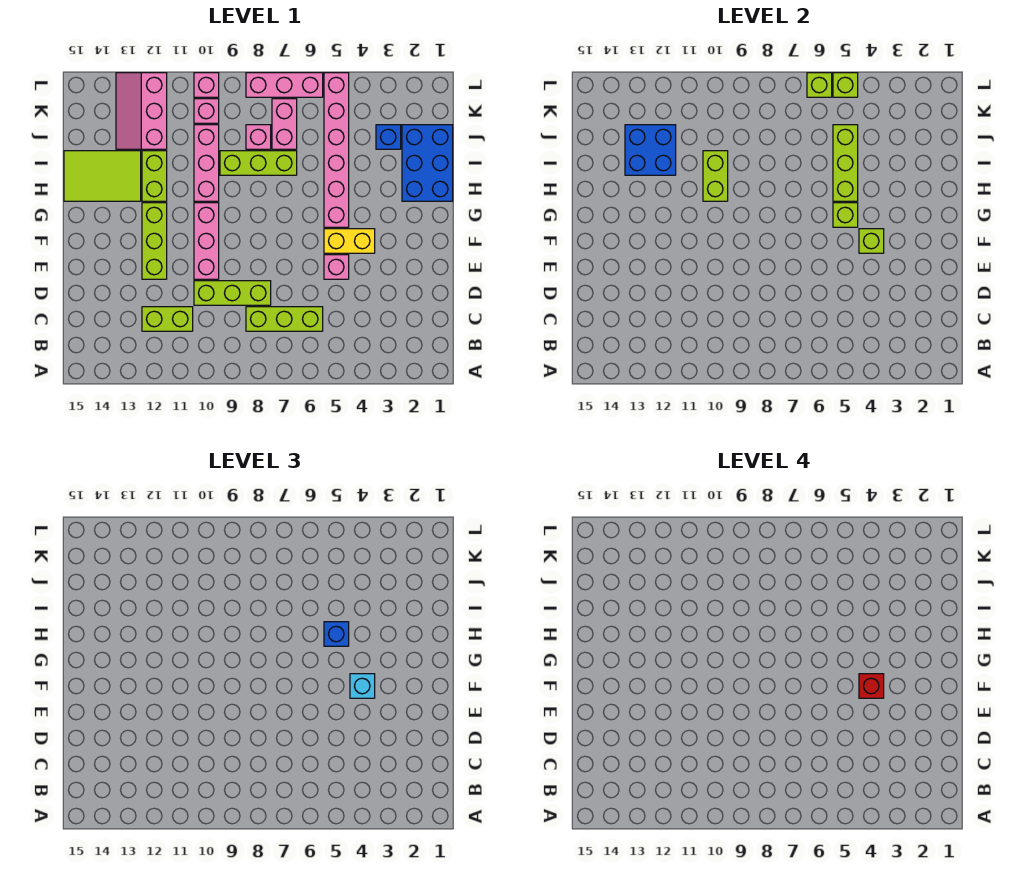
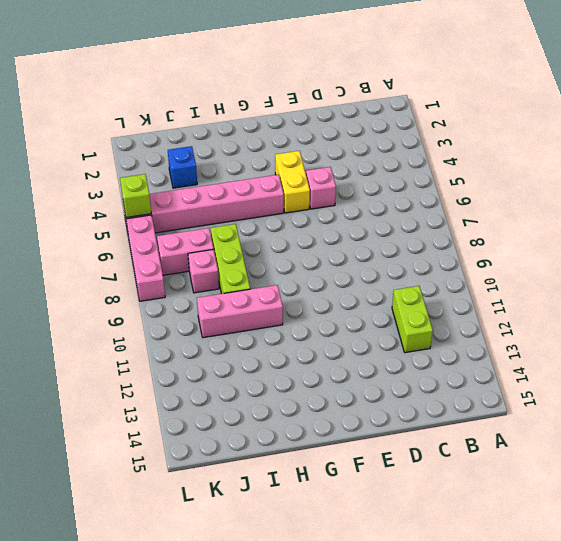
none -> lime brick C6:C8 level 1
none -> lime brick D8:D10 level 1
none -> pink brick E10:G10 level 1
none -> lime brick E12:G12 level 1

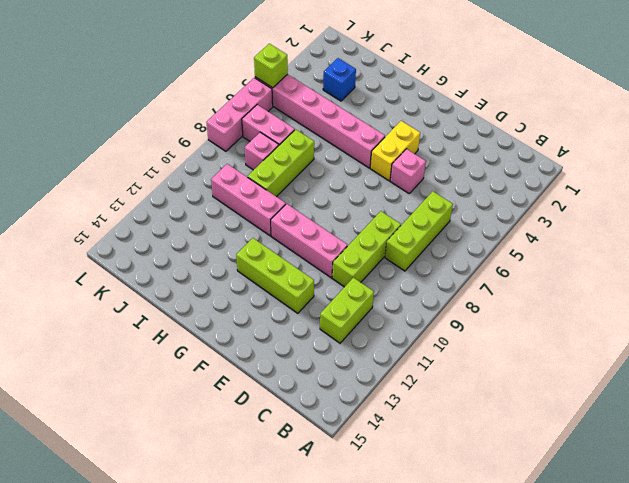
none -> blue brick H1:J2 level 1
none -> lime brick H12:I12 level 1
none -> lime tile H13:I15 level 1
none -> pink slope J12:L13 level 1 top 12

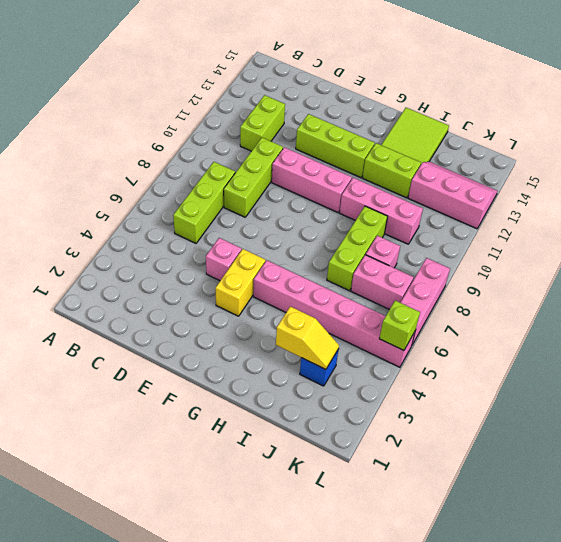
yellow slope I3:J3 level 2 top I -> none
none -> blue brick H1:J2 level 1
none -> pink brick K10 level 1
none -> pink brick L10 level 1
none -> lime brick F4 level 2

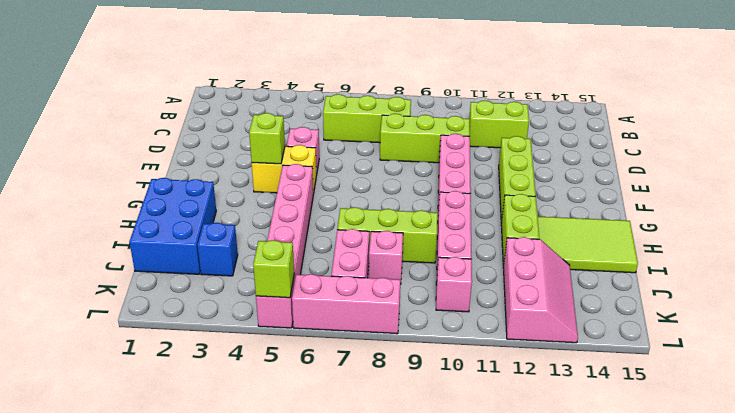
none -> pink brick L10 level 1
none -> lime brick G5 level 2
none -> lime brick H5:J5 level 2
none -> lime brick H10:I10 level 2

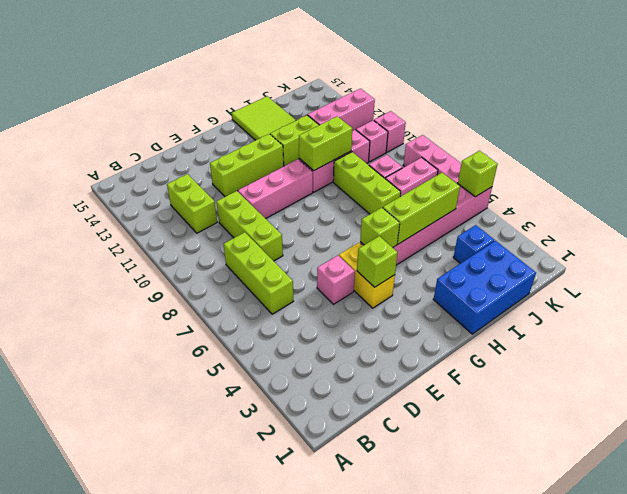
none -> blue brick I12:J13 level 2
none -> lime brick L6 level 2
none -> cyan brick F4 level 3
none -> blue brick H5 level 3

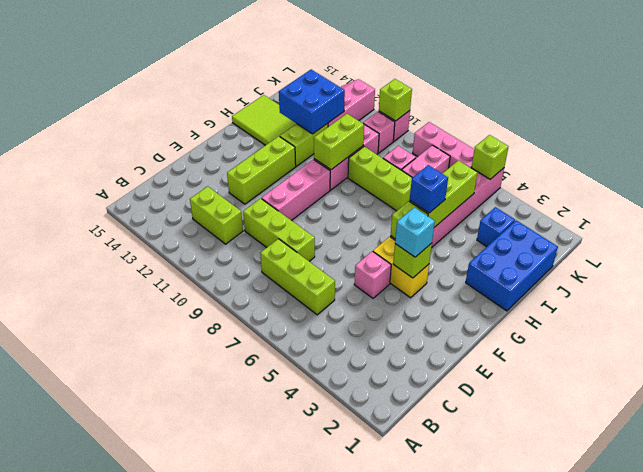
lime brick L10 level 2 -> lime brick L6 level 2
none -> red brick F4 level 4

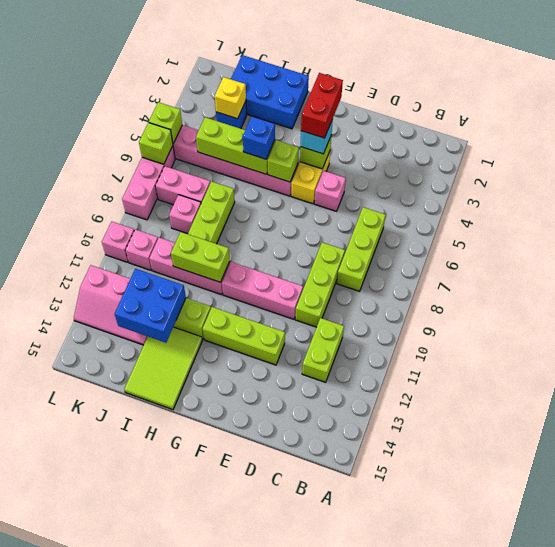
red brick F3:F4 level 4 -> red brick F4 level 4
yellow brick J3 level 2 -> none

